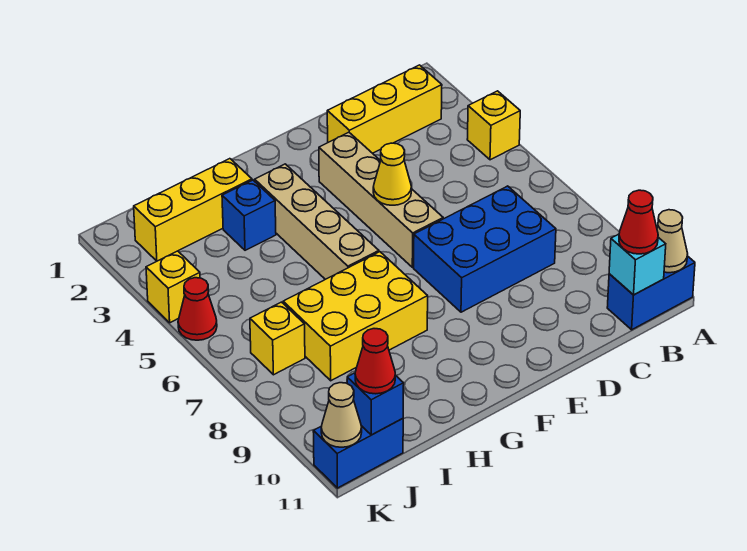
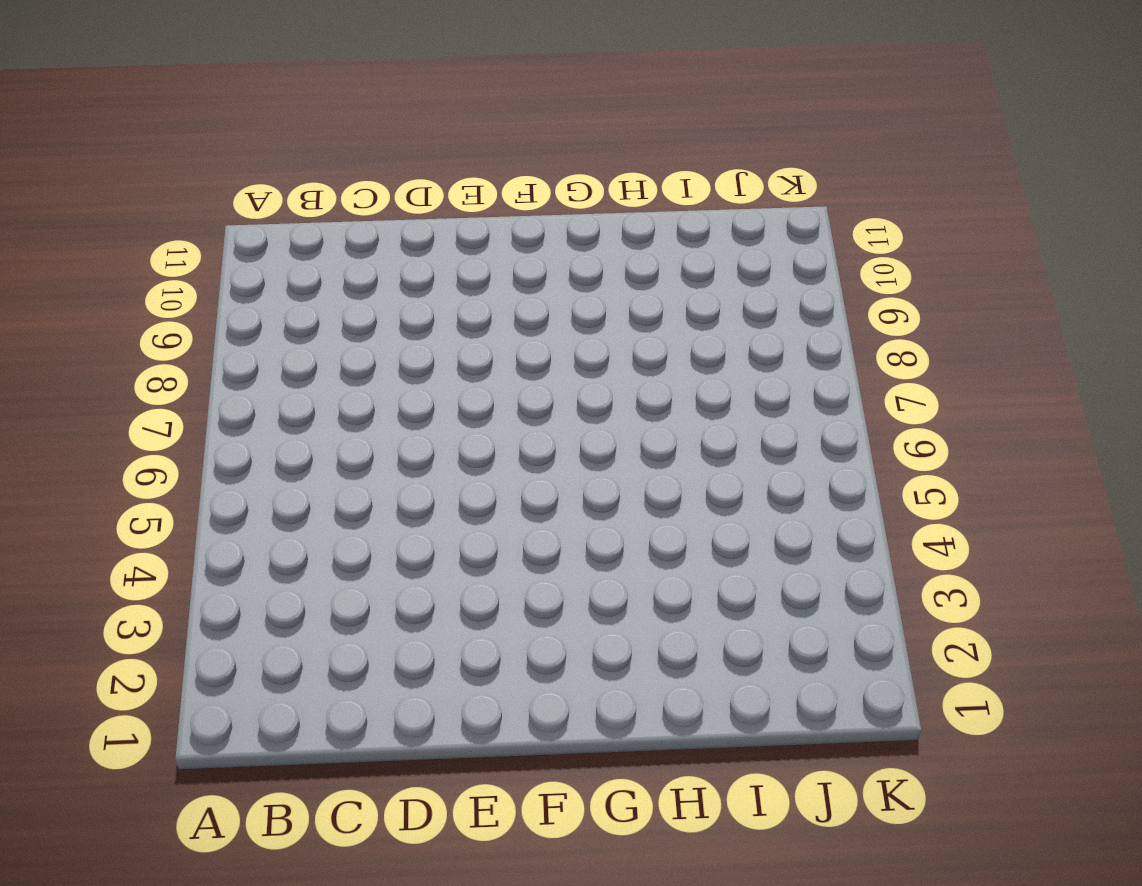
none -> yellow brick A4 level 1
none -> blue brick A11:B11 level 1
none -> yellow brick B2:D2 level 1

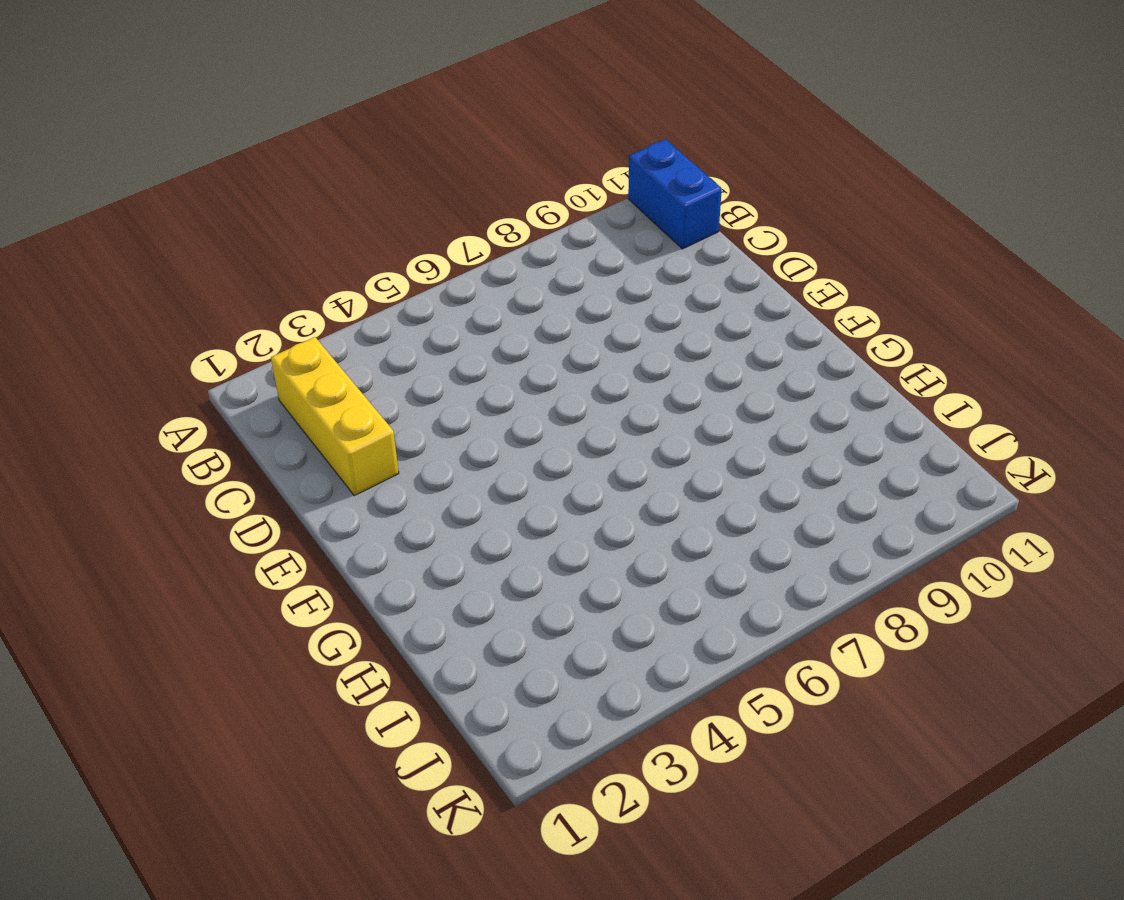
none -> yellow brick A4 level 1
none -> blue brick C7:E8 level 1
none -> tan brick E3:E6 level 1

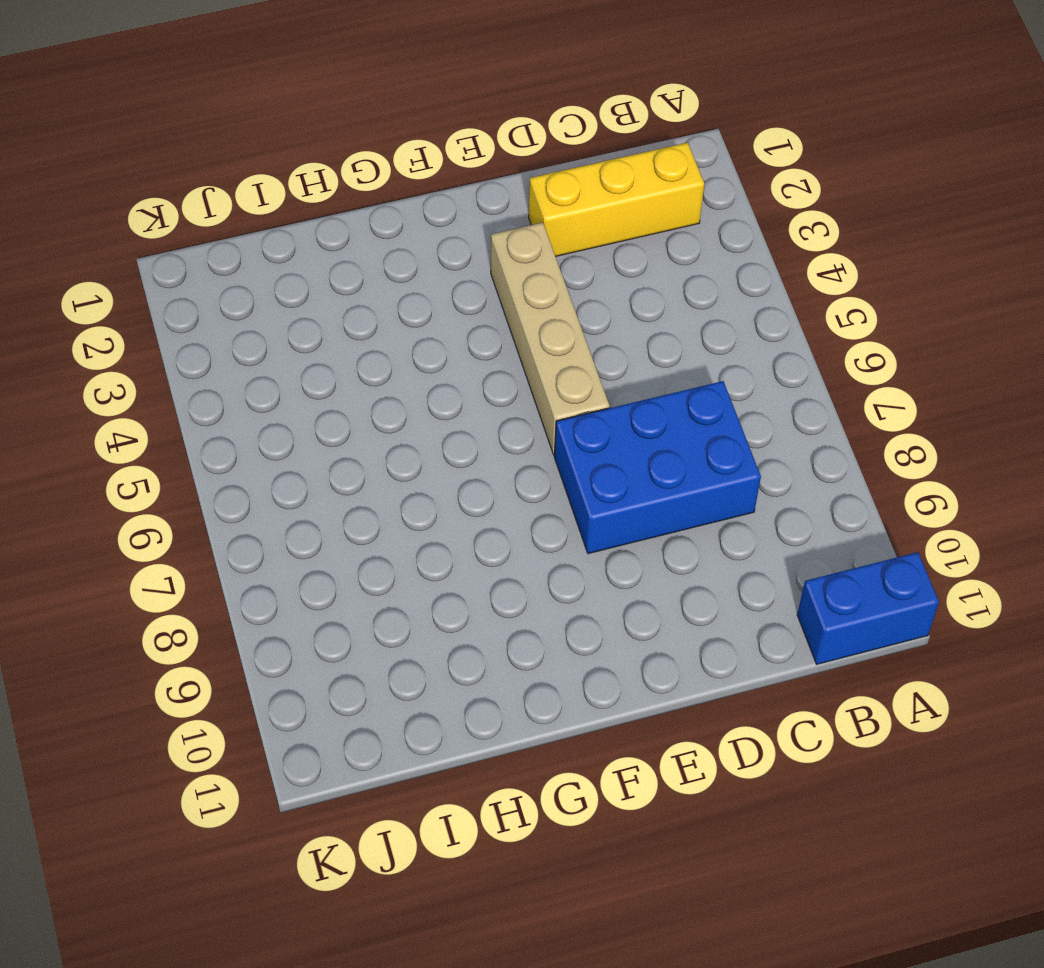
none -> yellow brick A4 level 1
none -> tan brick G3:G6 level 1
none -> yellow brick G7:I8 level 1

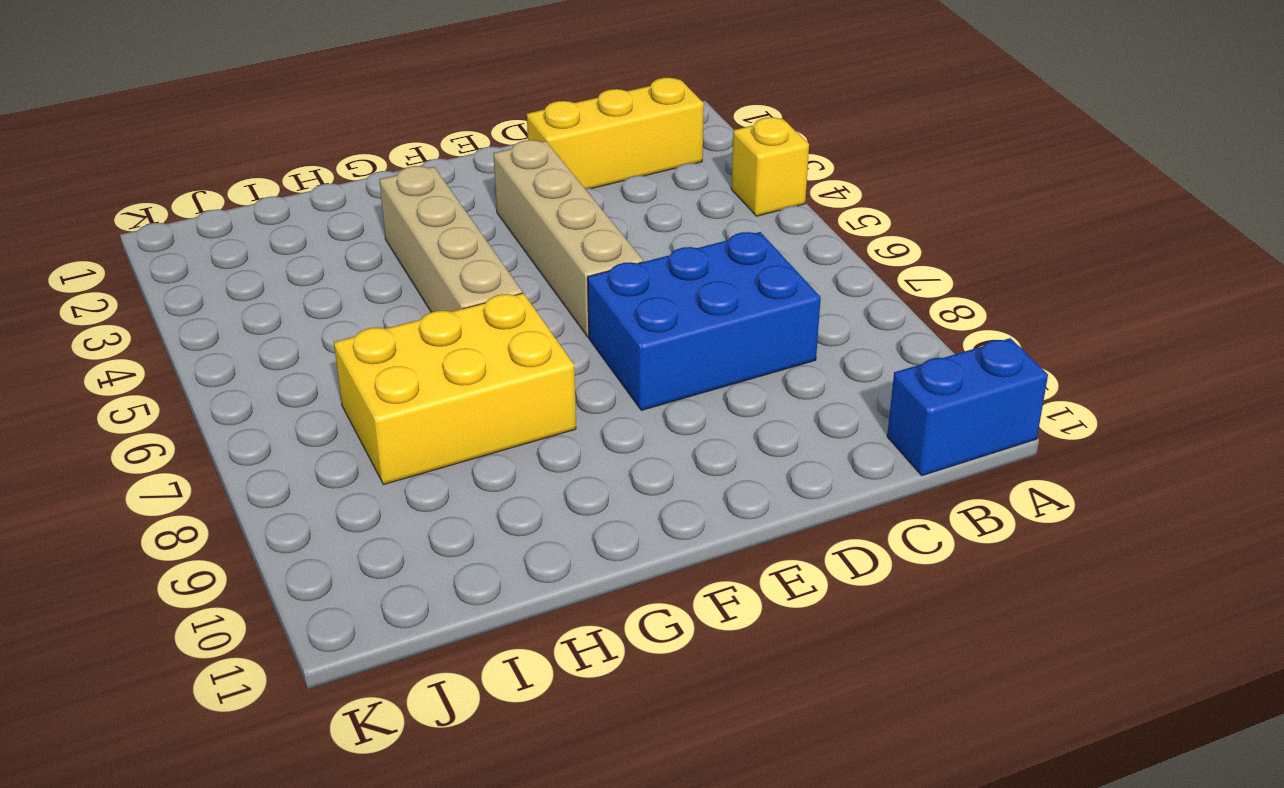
none -> yellow brick H2:J2 level 1
none -> blue brick H3 level 1
none -> yellow brick J7 level 1

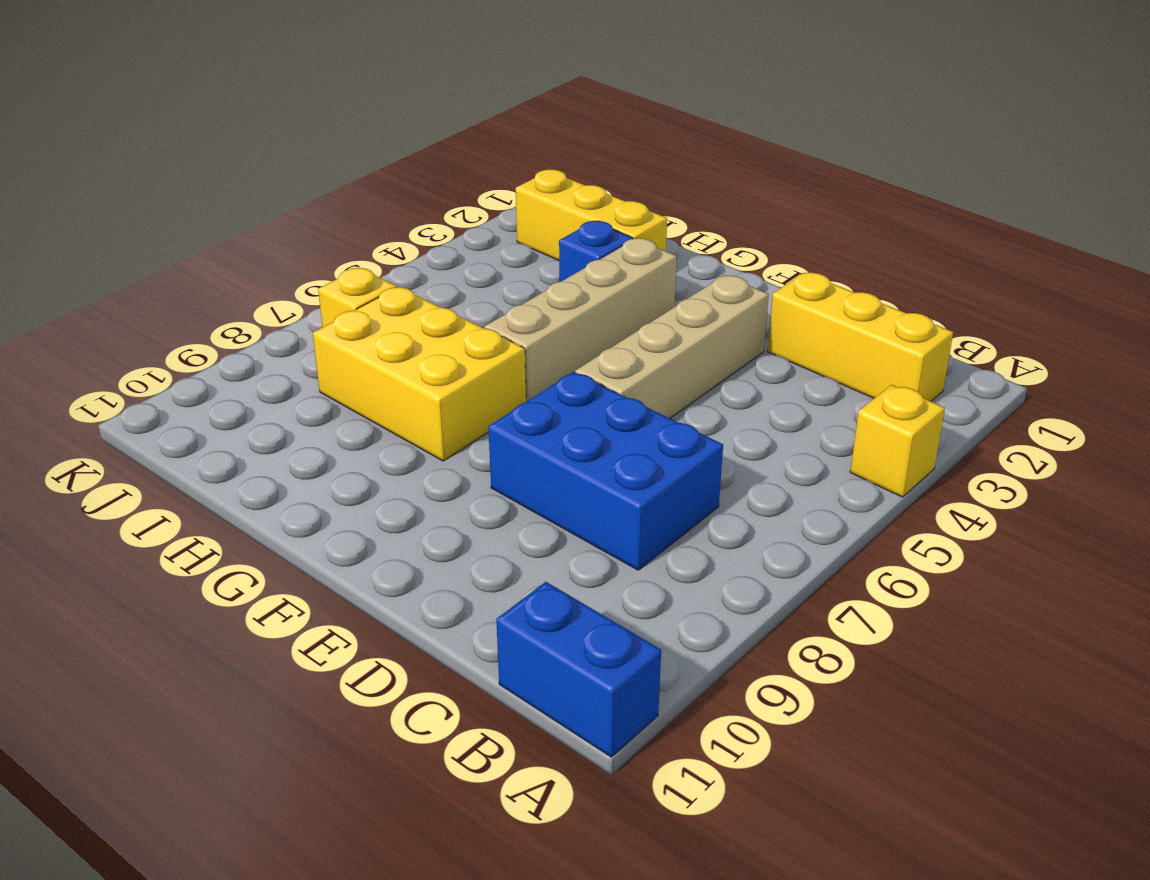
none -> blue brick J11:K11 level 1
none -> yellow brick K4 level 1
none -> red cone K5 level 1

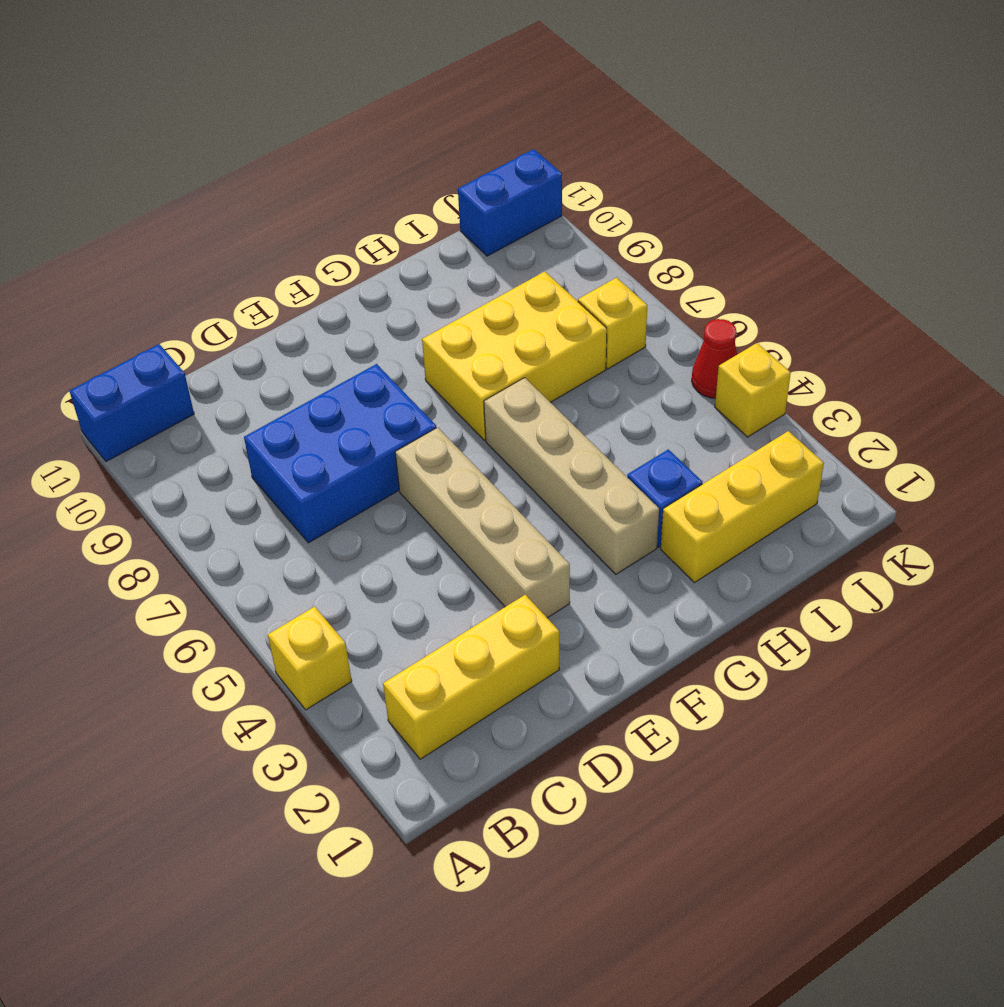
none -> tan cone A11 level 2
none -> cyan brick B11 level 2
none -> yellow cone E5 level 2

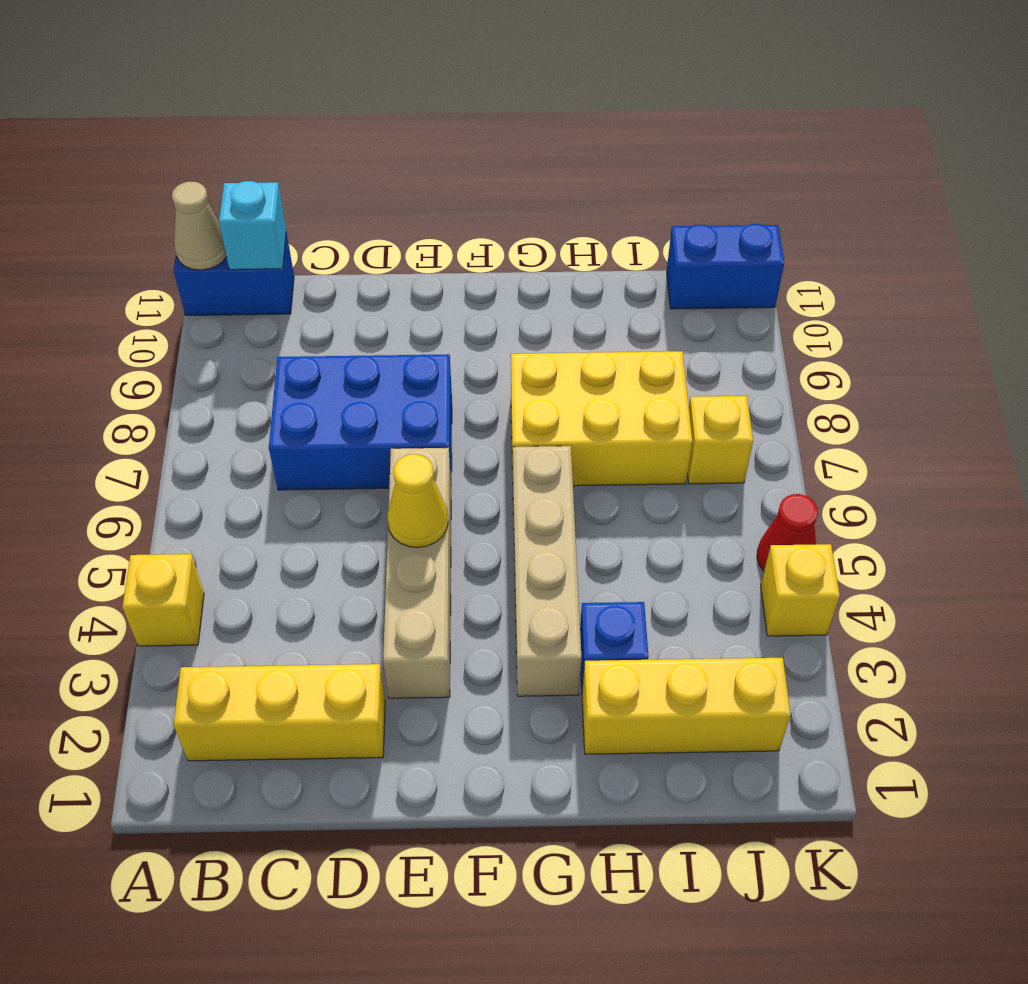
none -> blue brick J11 level 2
none -> tan cone K11 level 2
none -> red cone B11 level 3

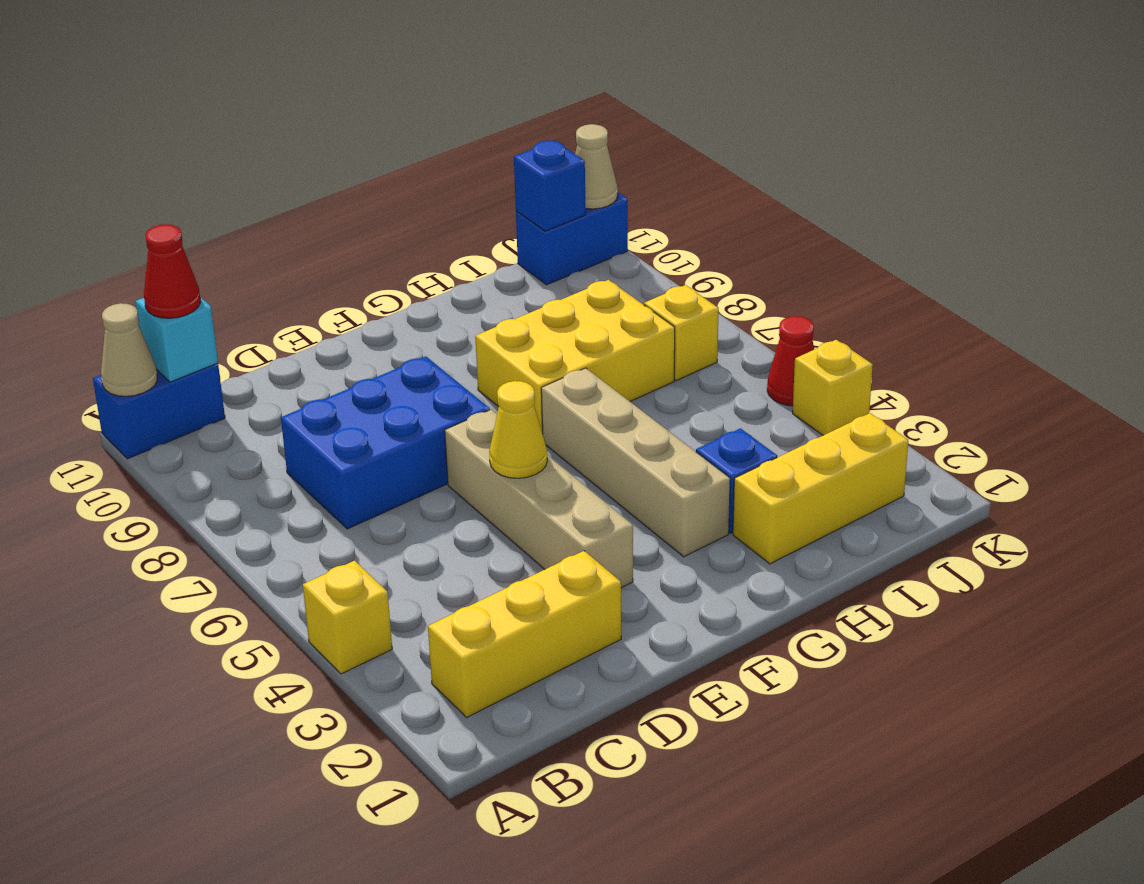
none -> red cone J11 level 3

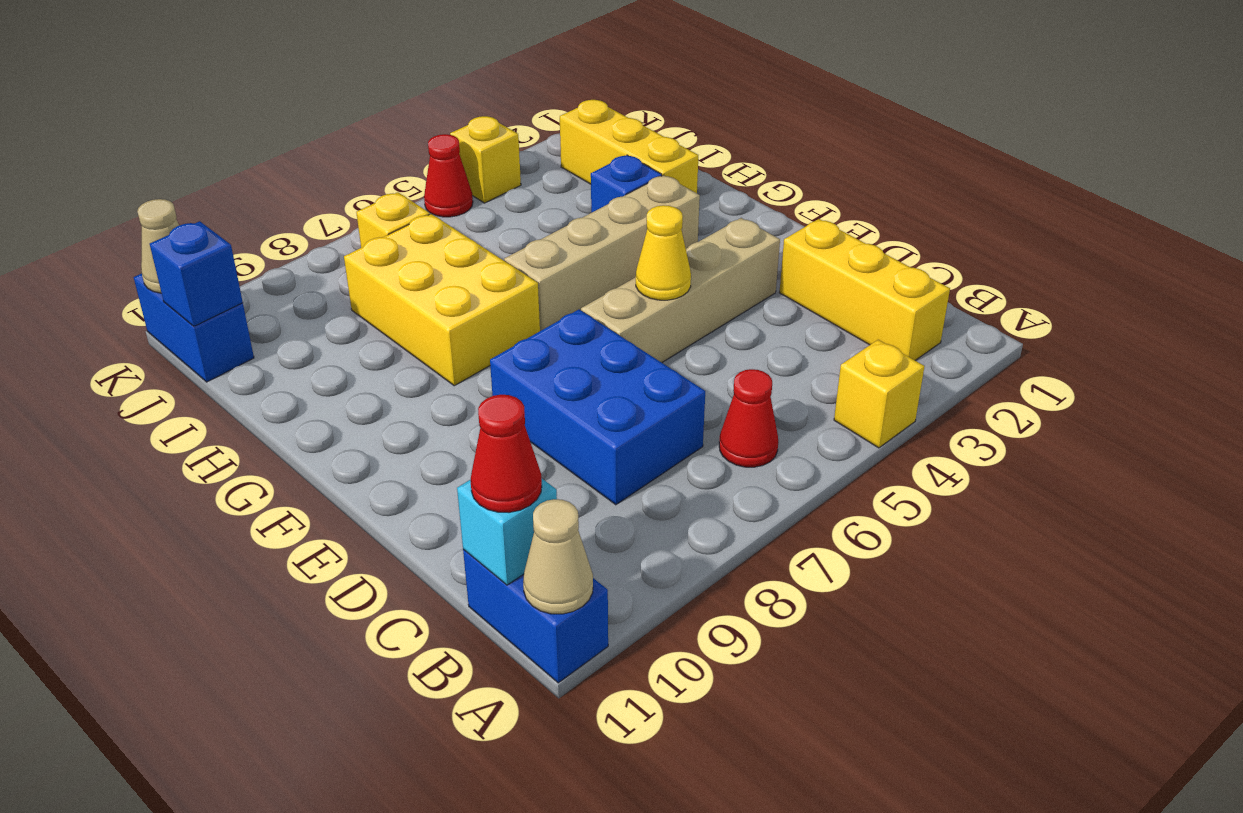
red cone B6 level 1 -> red cone J11 level 3

